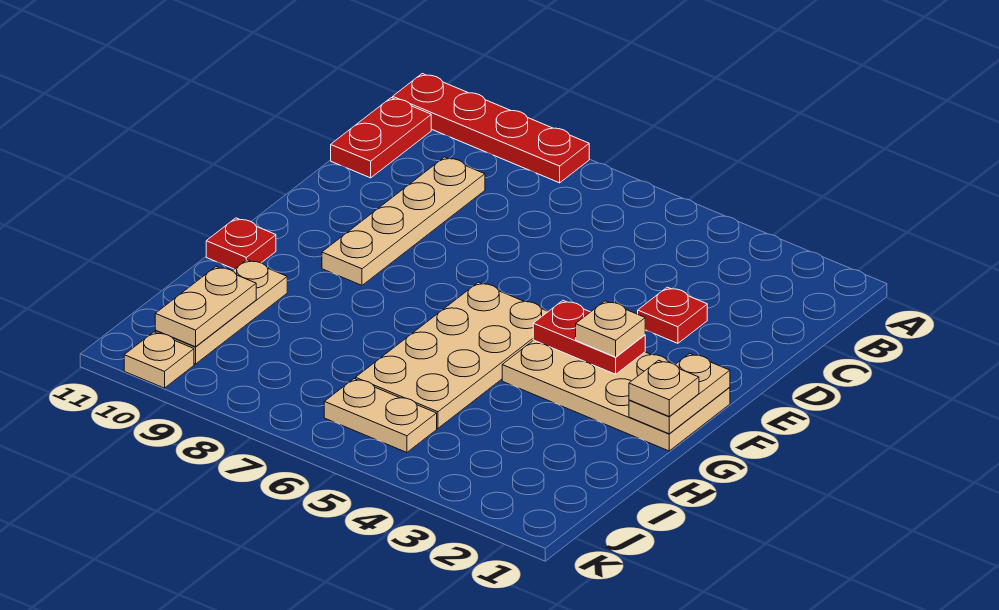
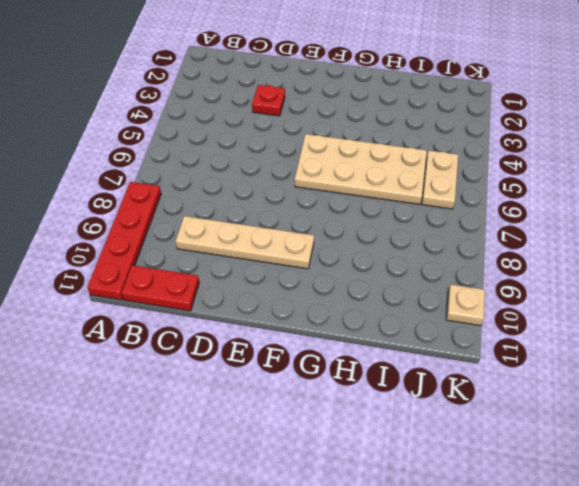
none -> tan plate F1:G4 level 1
none -> red plate G11 level 1
none -> tan plate H10:J10 level 1

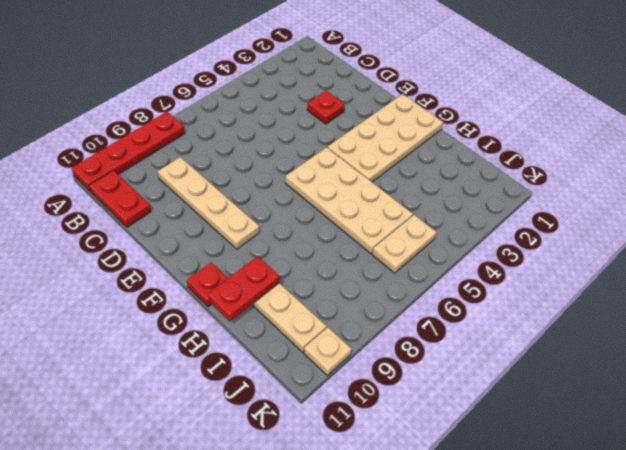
red plate H10:H11 level 2 -> red plate F3:F4 level 2
none -> tan plate F1:G1 level 2
none -> tan plate I10:J10 level 2
none -> tan plate F3 level 3

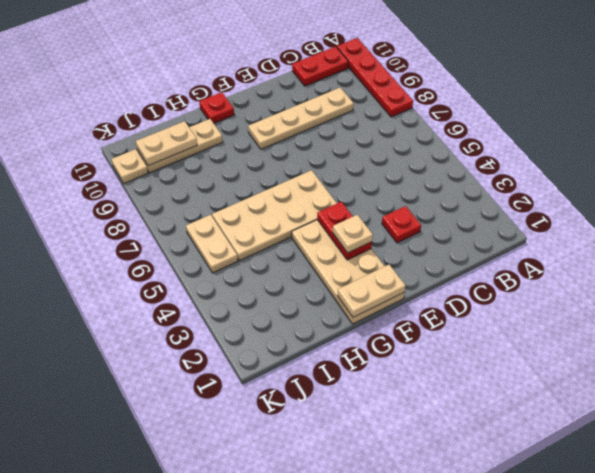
none -> tan plate G1 level 3

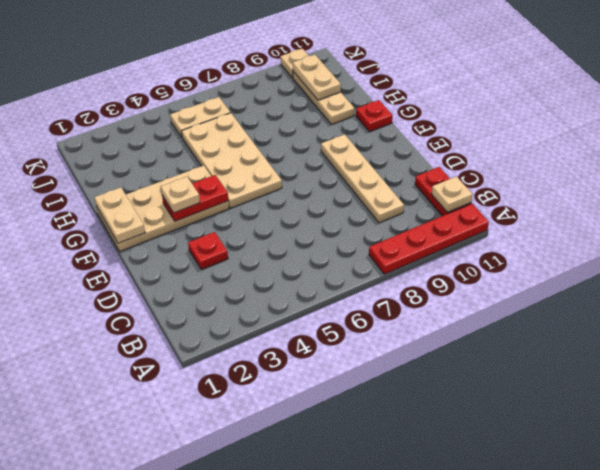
tan plate B11 level 2 -> tan plate G1 level 3

